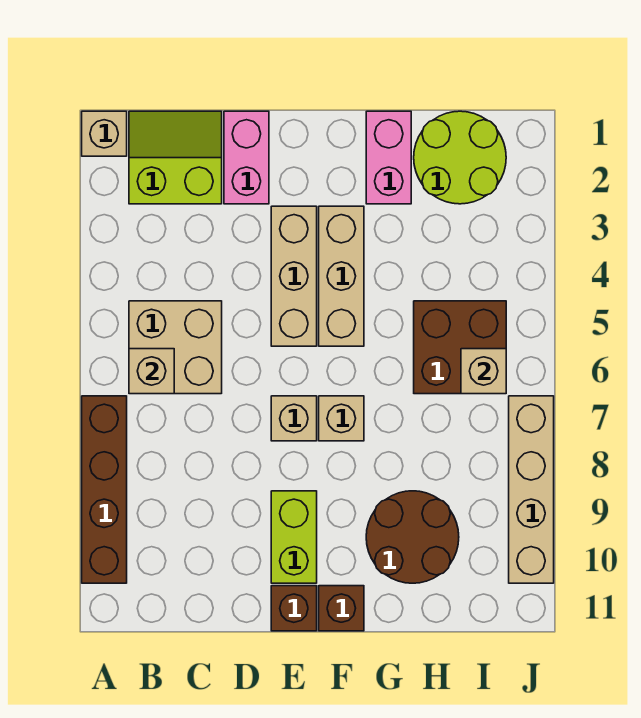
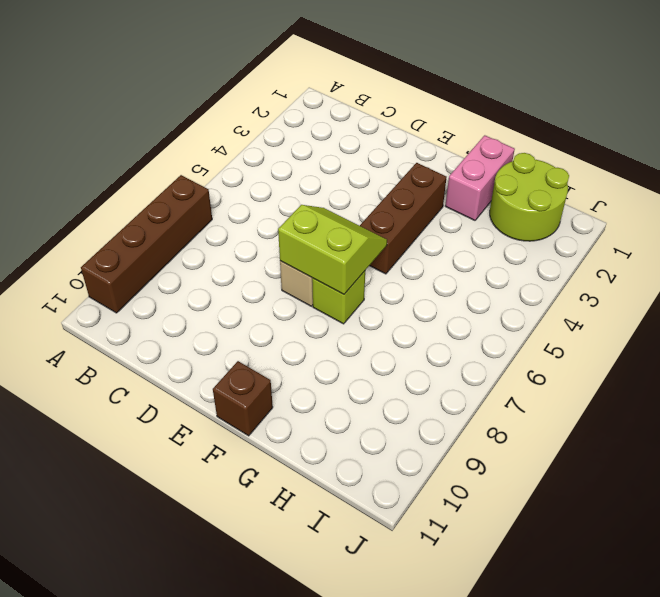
lime slope E6:F7 level 2 top 7 -> lime slope B1:C2 level 1 top 2
brown brick F3:F5 level 1 -> tan brick F3:F5 level 1
lime brick F7 level 1 -> tan brick F7 level 1
none -> tan brick A1 level 1
none -> tan brick B5:C6 level 1
none -> pink brick D1:D2 level 1

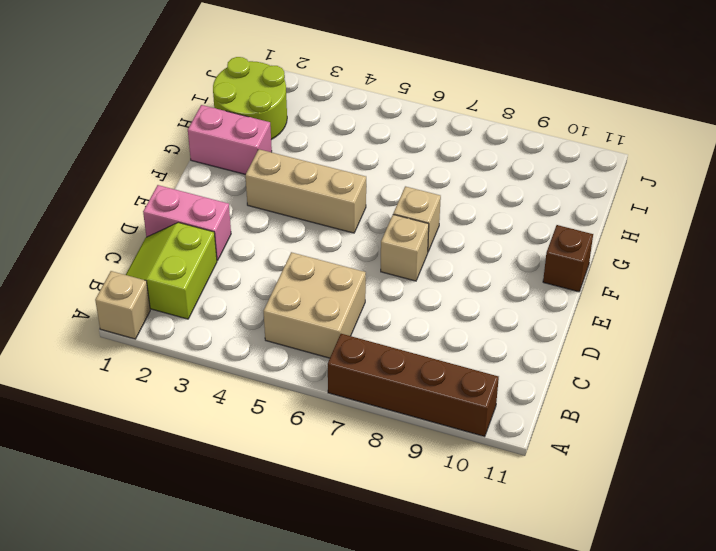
none -> tan brick E3:E5 level 1
none -> lime brick E9:E10 level 1
none -> brown brick E11 level 1

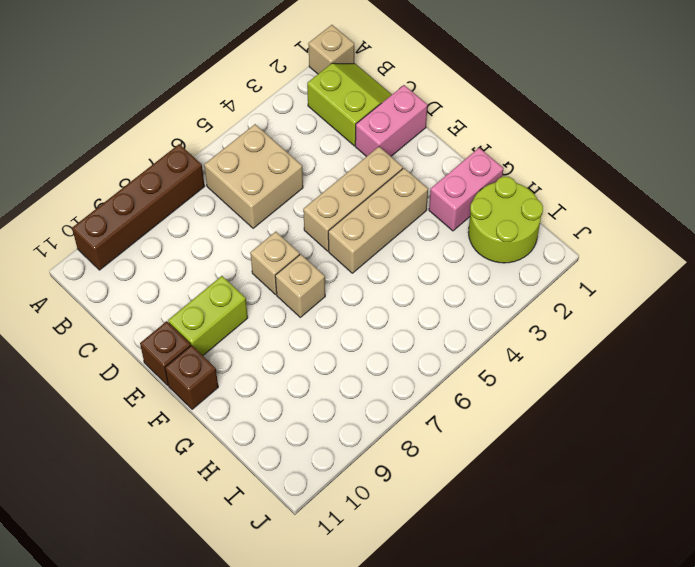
none -> brown round brick G9:H10 level 1
none -> brown brick H5:I6 level 1
none -> tan brick J7:J10 level 1

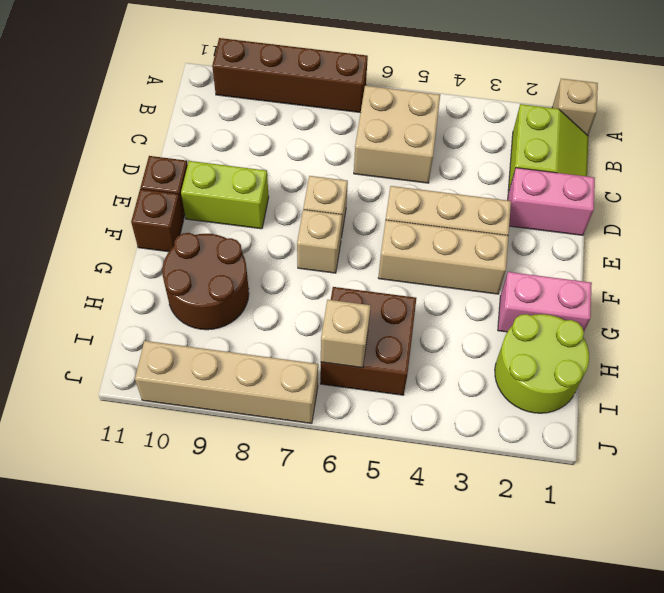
none -> tan brick B6 level 2

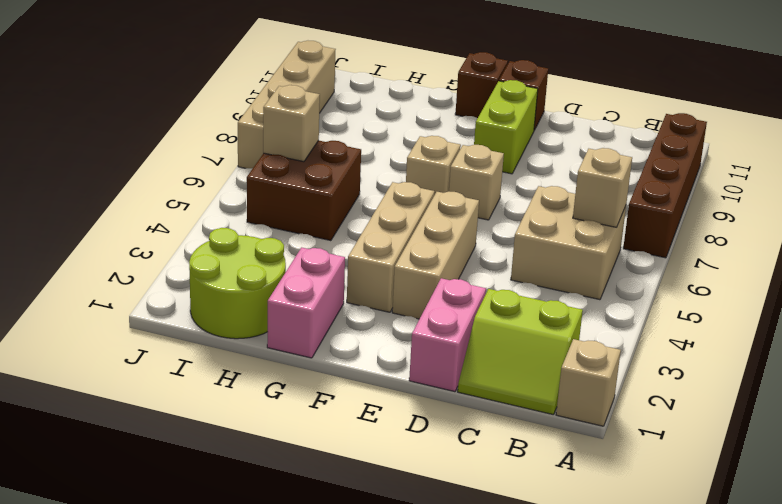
none -> brown round brick G9:H10 level 1

